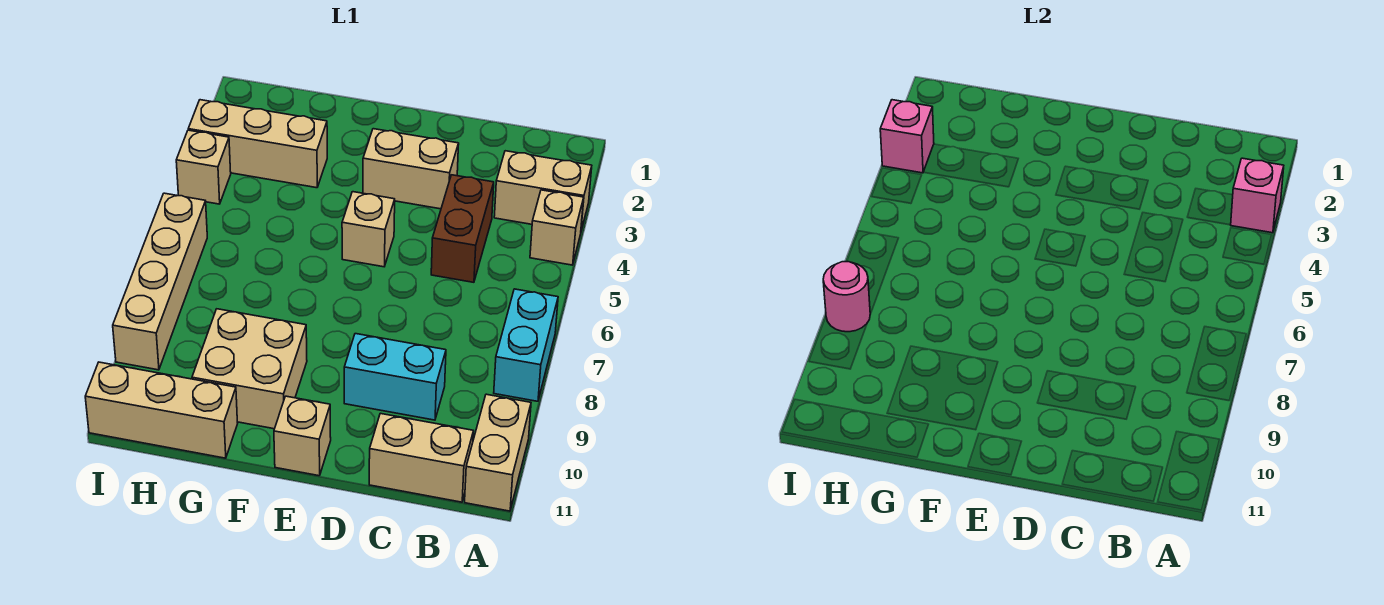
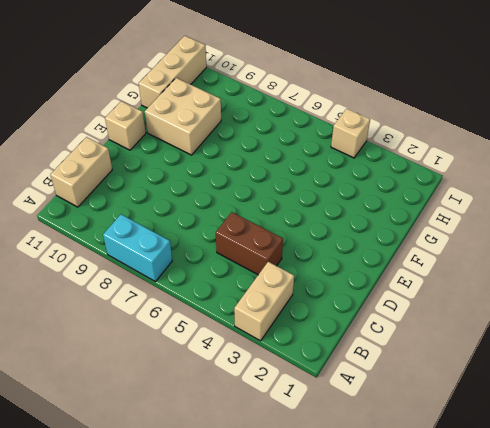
none -> tan brick A4 level 1
none -> tan brick A10:A11 level 1
none -> cyan brick C9:D9 level 1

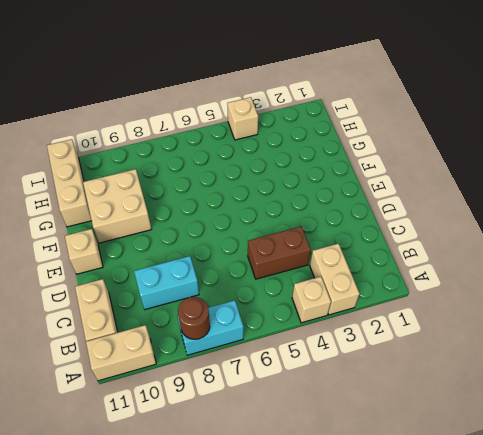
brown round brick A8 level 2 -> none
cyan brick C8:C9 level 1 -> cyan brick C9:D9 level 1
none -> tan brick D3:E3 level 1
none -> tan brick E5 level 1
none -> tan brick G3:I3 level 1

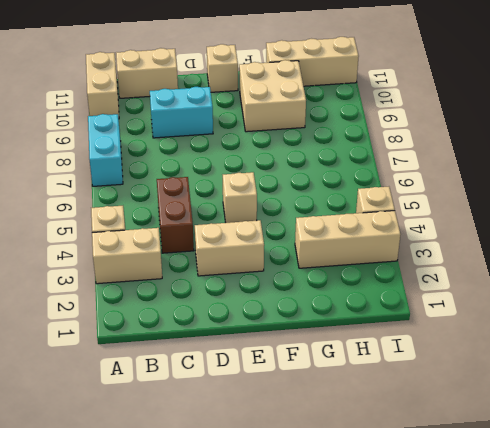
none -> tan brick I6:I9 level 1
none -> pink brick A3 level 2
none -> pink brick I3 level 2

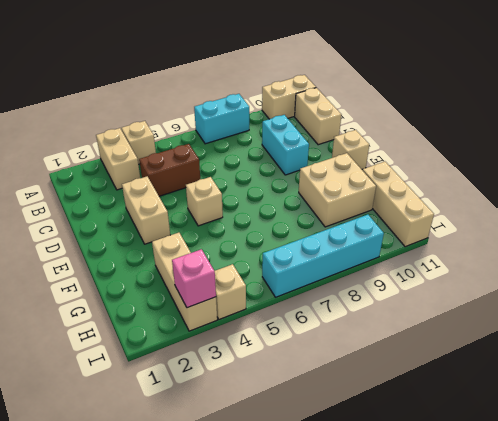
cyan brick I6:I9 level 1 -> tan brick I6:I9 level 1
none -> pink brick A3 level 2
none -> pink round brick I8 level 2

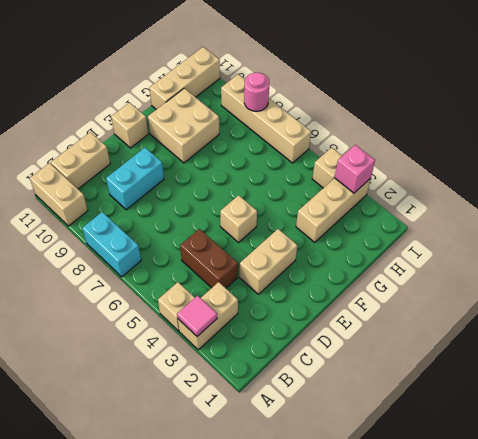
pink tile A3 level 2 -> pink brick A3 level 2

